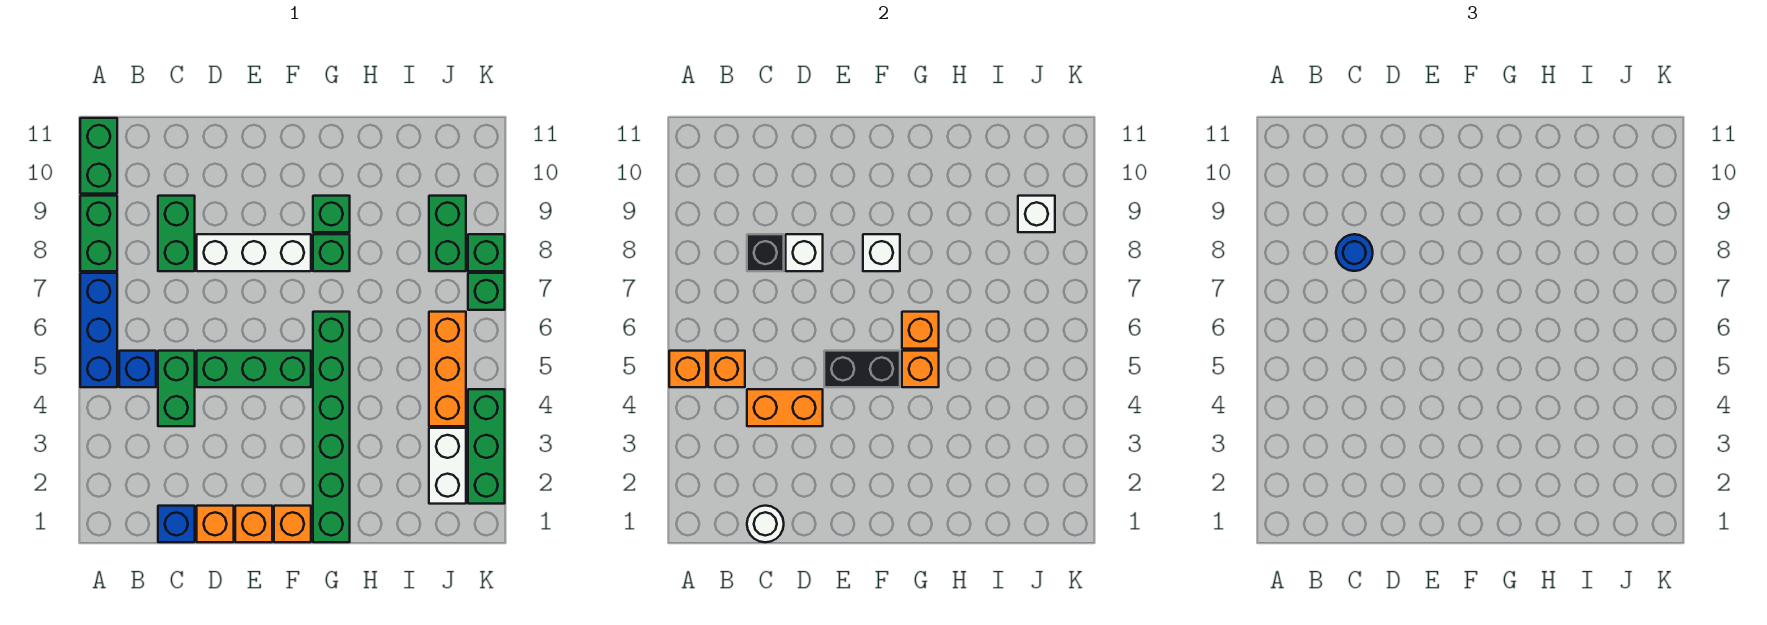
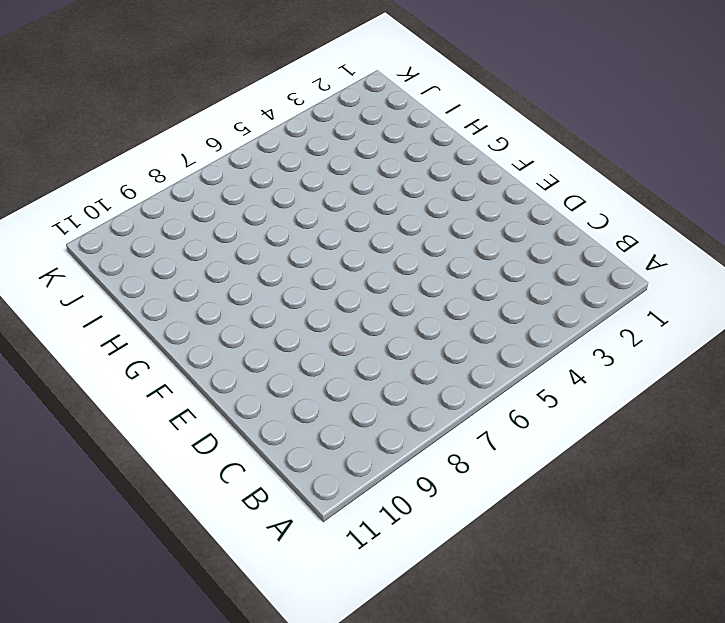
none -> blue brick A5:A7 level 1
none -> green brick A8:A9 level 1
none -> green brick A10:A11 level 1
none -> blue brick B5 level 1

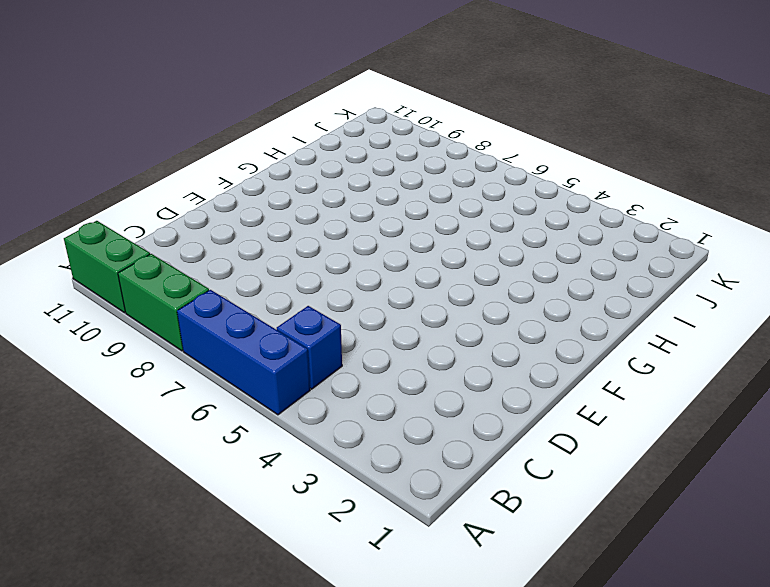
none -> blue brick C1 level 1
none -> green brick C4:C5 level 1
none -> green brick C8:C9 level 1
none -> orange brick D1 level 1

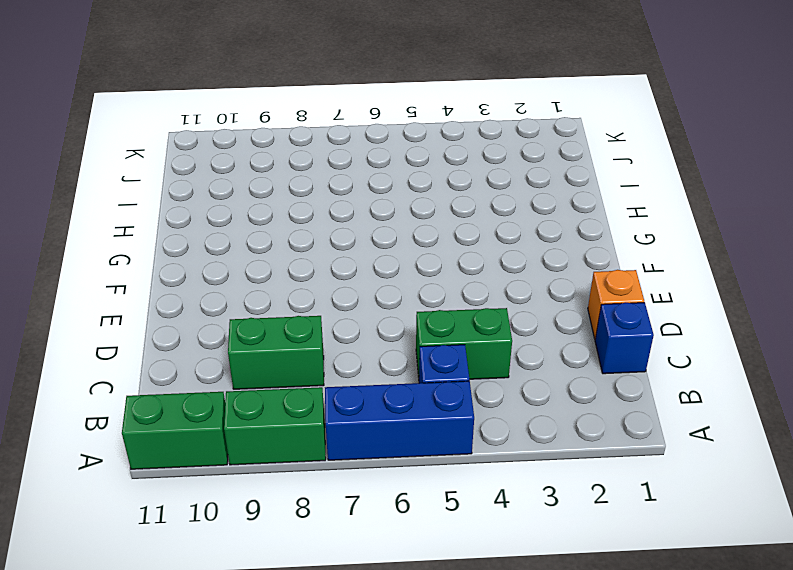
none -> green brick D5:F5 level 1
none -> white brick D8:F8 level 1
none -> orange brick E1 level 1
none -> orange brick F1 level 1

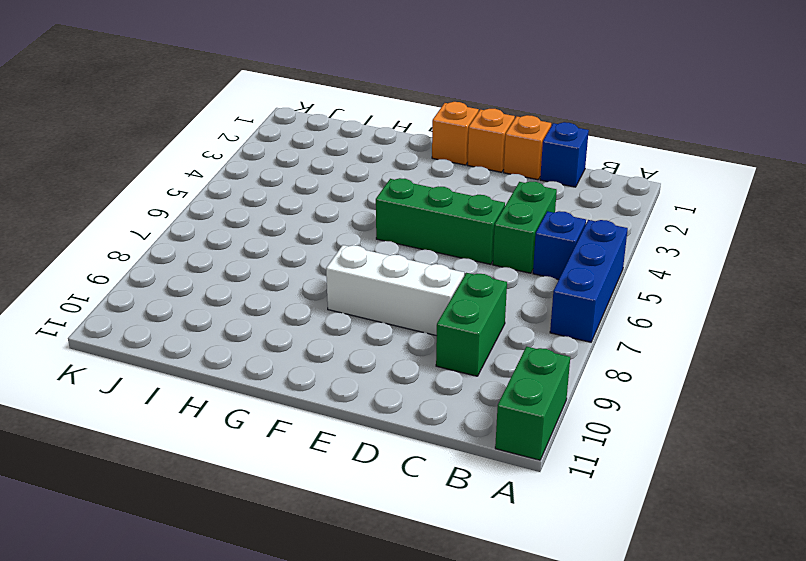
none -> green brick A8:A9 level 1
none -> green brick G1:G6 level 1
none -> green brick G8 level 1
none -> green brick G9 level 1

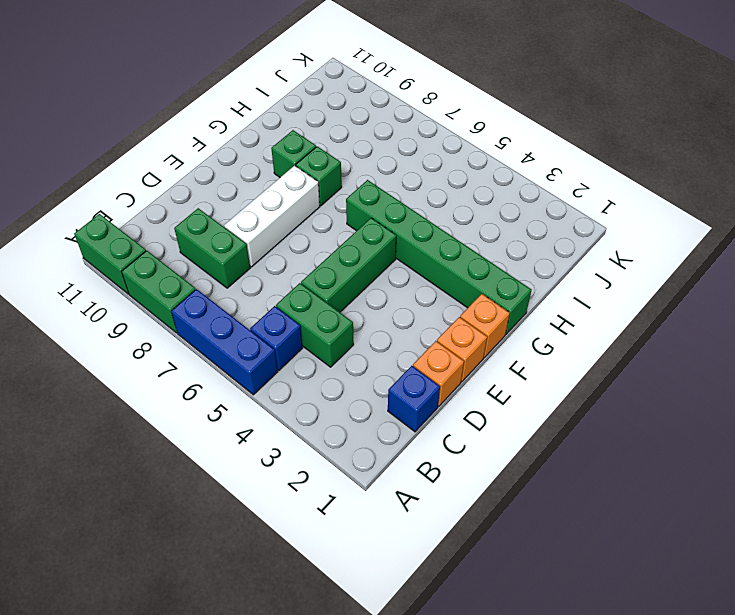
none -> white brick J2:J3 level 1
none -> orange brick J4:J6 level 1
none -> green brick J8:J9 level 1
none -> green brick K2:K4 level 1

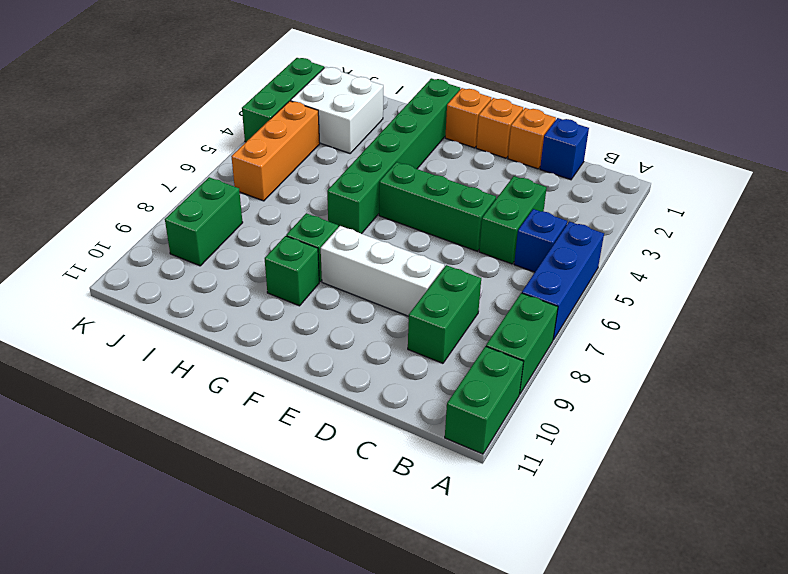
white brick I2:J3 level 1 -> white brick J2:J3 level 1
none -> green brick K7 level 1
none -> green brick K8 level 1
none -> orange brick A5 level 2
none -> orange brick B5 level 2

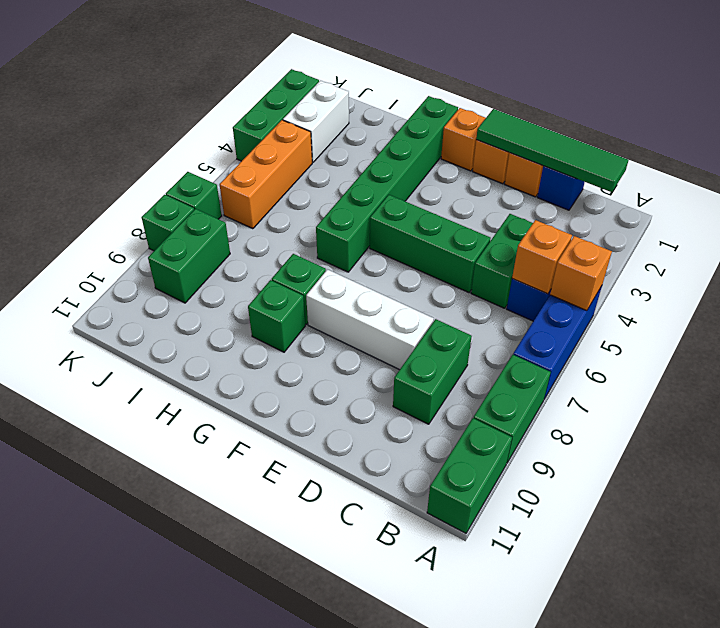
green tile B1:E1 level 2 -> white round brick C1 level 2
none -> orange brick C4:D4 level 2
none -> black brick C8 level 2
none -> white brick D8 level 2
none -> black brick E5:F5 level 2

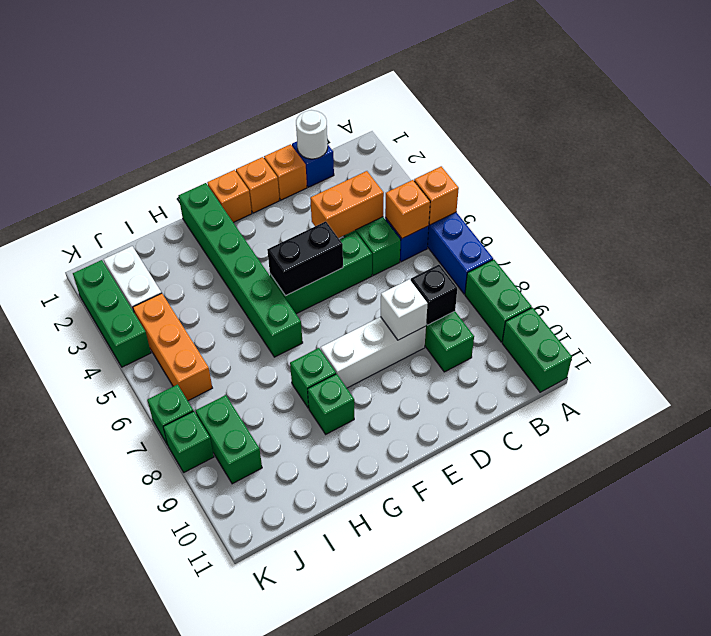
none -> white brick F8 level 2
none -> orange brick G5 level 2
none -> orange brick G6 level 2
none -> white brick J9 level 2

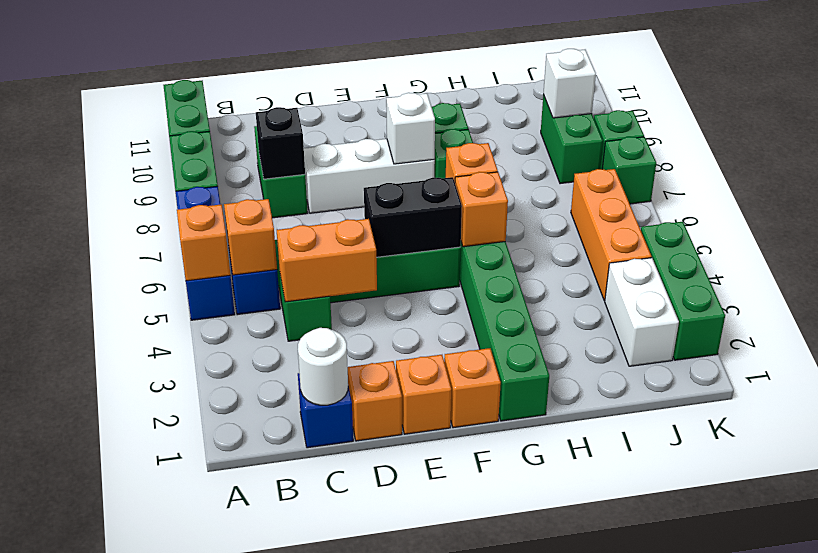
none -> white brick D8 level 2
none -> blue round brick C8 level 3

